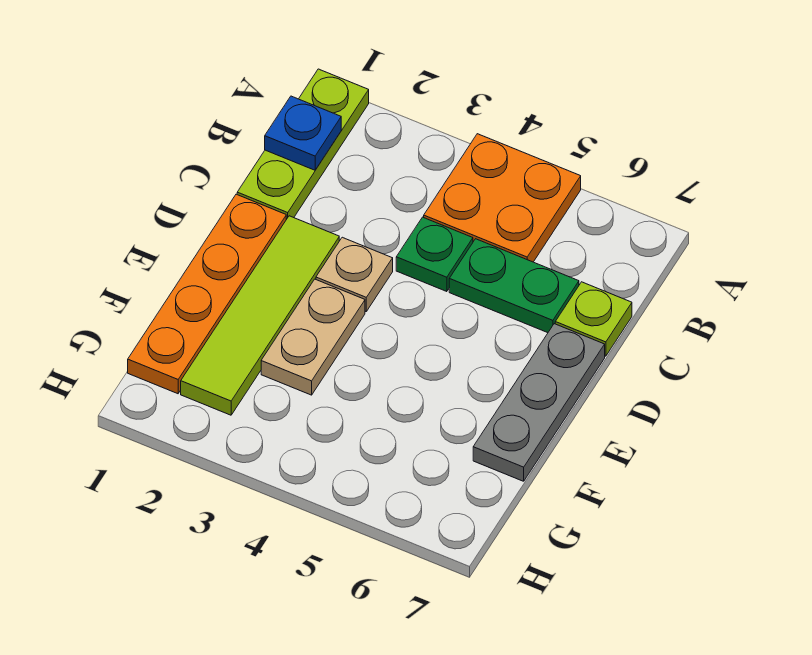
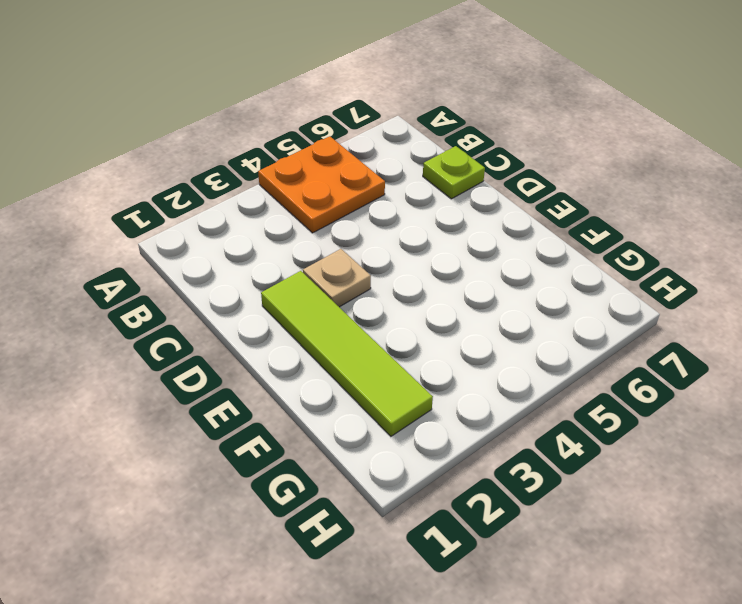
none -> lime plate A1:C1 level 1
none -> green plate C4 level 1

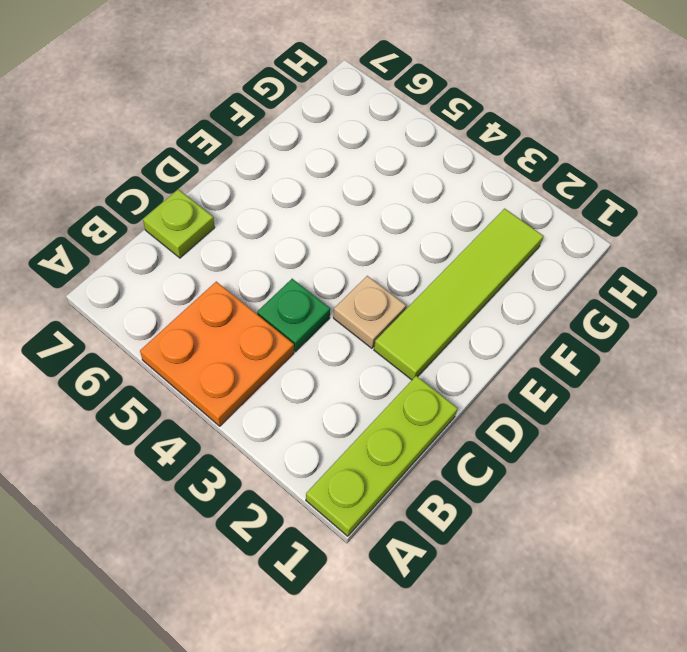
none -> green plate C5:C6 level 1
none -> orange plate D1:G1 level 1

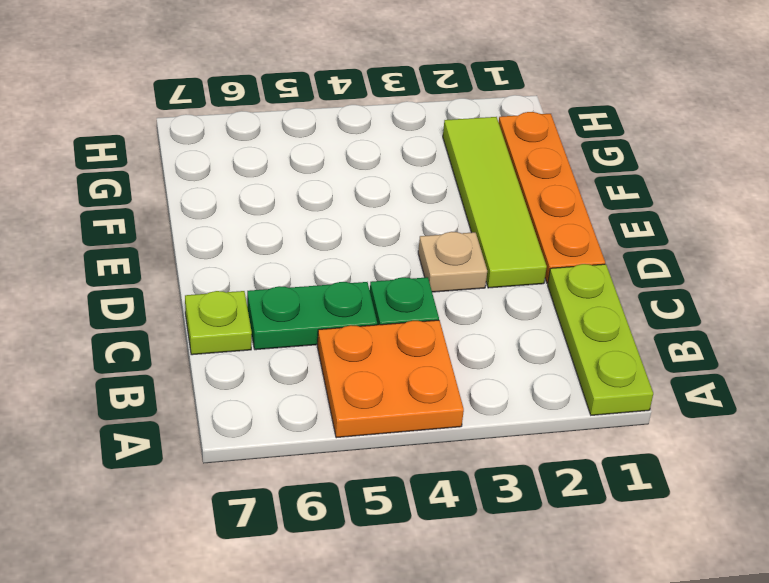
none -> grey plate D7:F7 level 1
none -> tan plate E3:F3 level 1

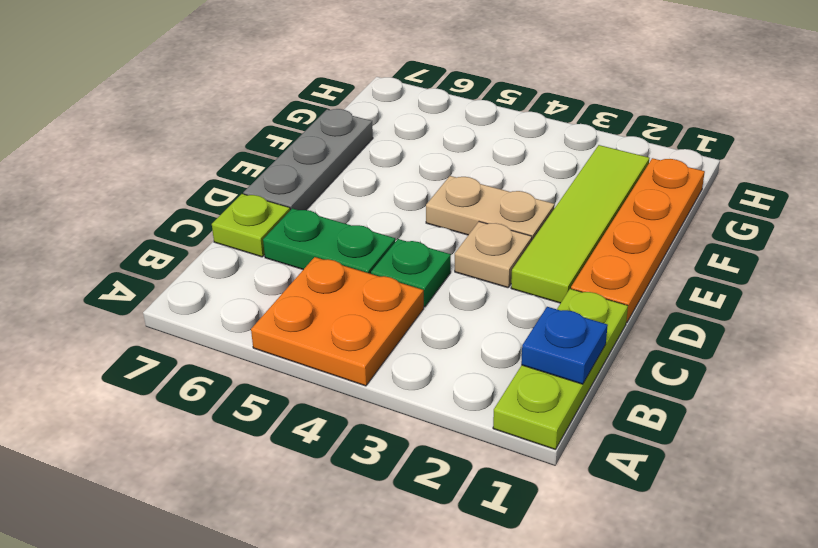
tan plate E3:E4 level 1 -> tan plate E3:F3 level 1

